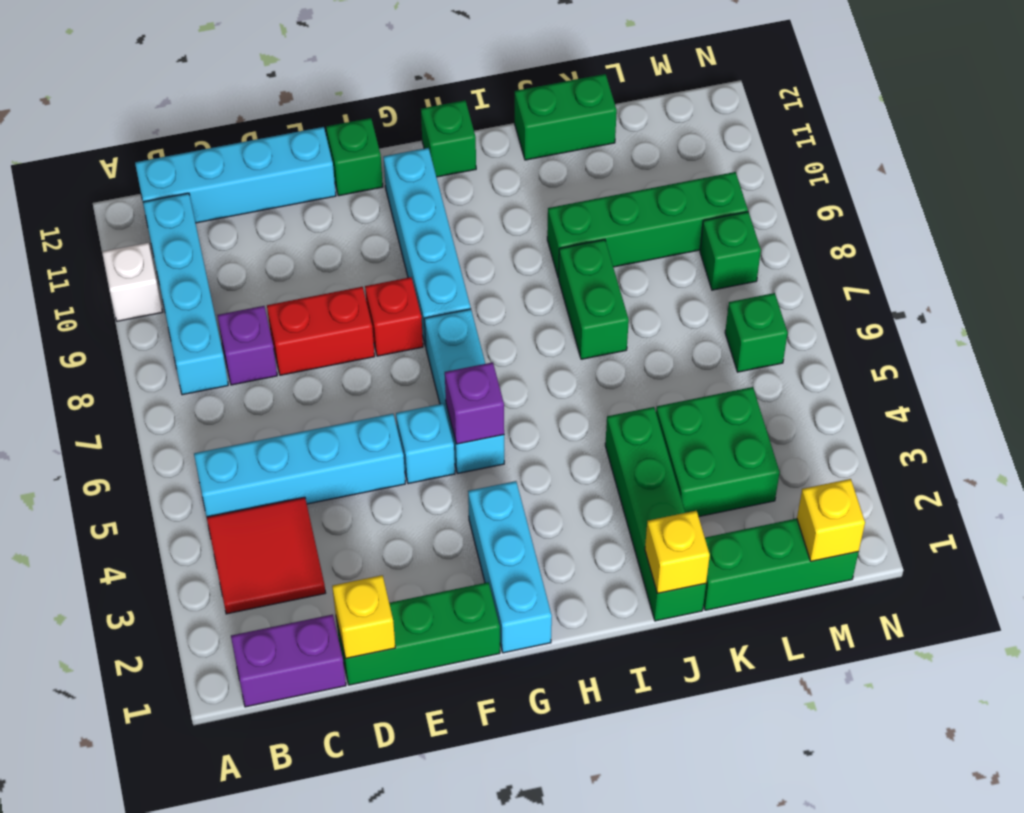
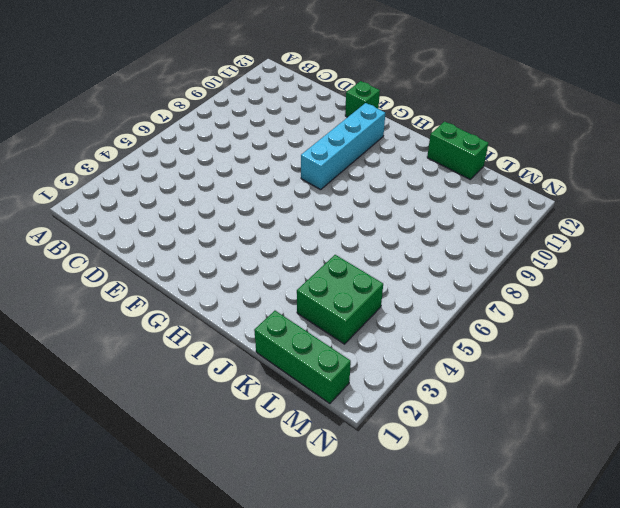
none -> white brick A10 level 1
none -> purple brick B1:C1 level 1
none -> red tile B3:C4 level 1

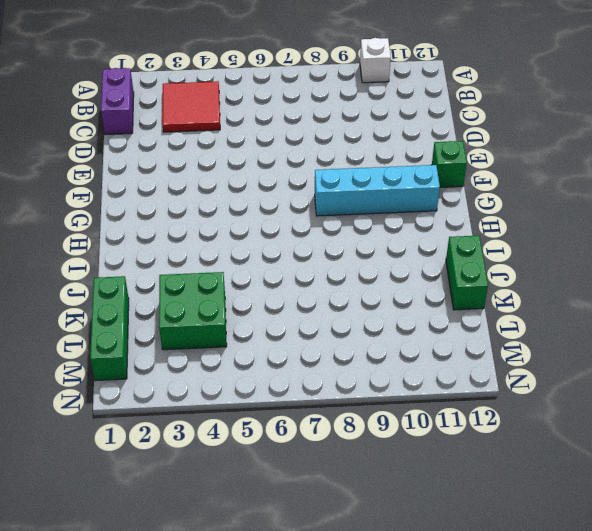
none -> cyan brick B5:E5 level 1
none -> cyan brick B8:B11 level 1
none -> cyan brick B12:E12 level 1

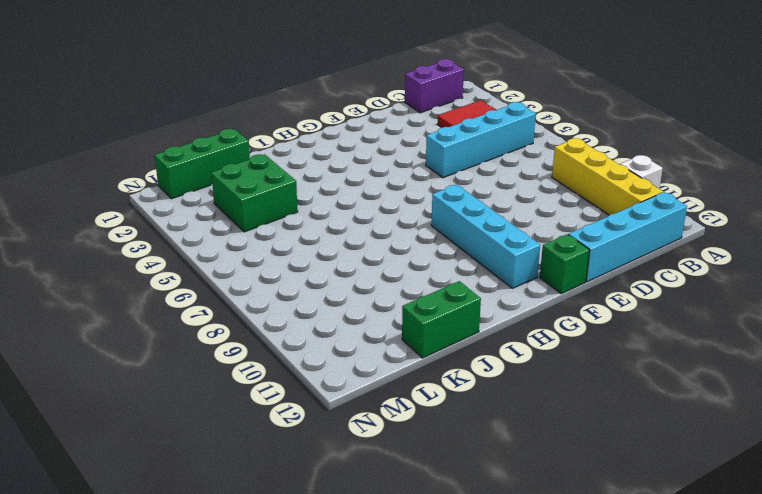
yellow brick B8:B11 level 1 -> cyan brick B8:B11 level 1
none -> purple brick C8 level 1
none -> green brick D1:F1 level 1
none -> red brick D8:E8 level 1

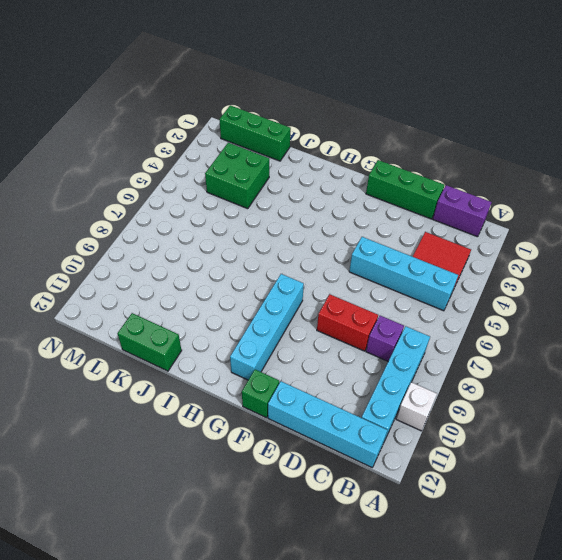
none -> cyan brick F5 level 1
none -> red brick F8 level 1
none -> cyan brick G1:G3 level 1

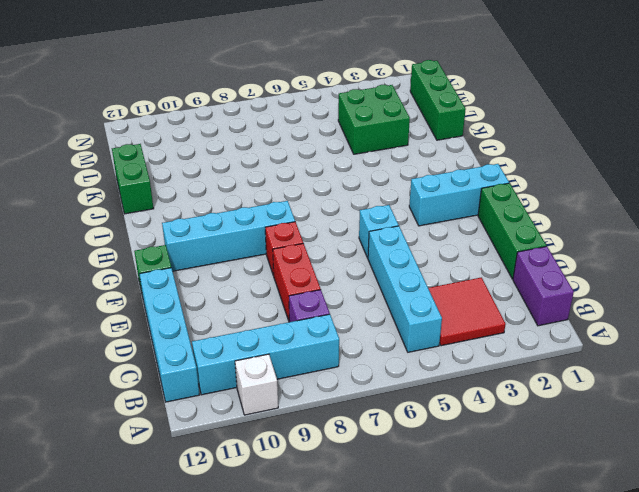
none -> cyan brick G5:G7 level 1
none -> green brick H12 level 1
none -> green brick J1:J4 level 1

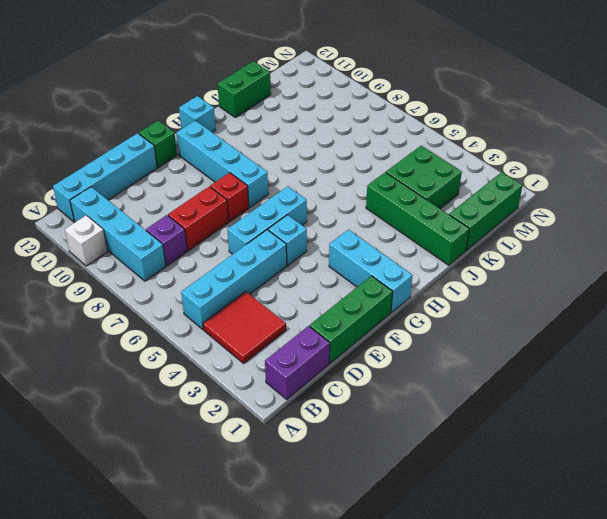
cyan brick E6:G6 level 1 -> cyan brick G5:G7 level 1
cyan brick H12 level 1 -> green brick H12 level 1
none -> green brick J7:J8 level 1
none -> green brick J9:M9 level 1
none -> green brick M6 level 1

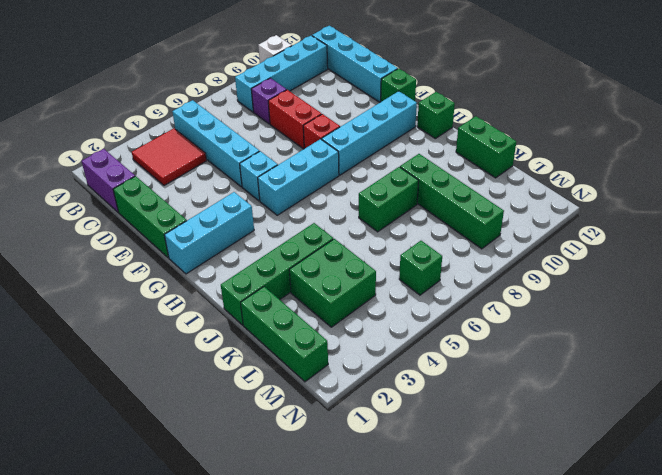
none -> green brick M8 level 1
none -> yellow brick D1 level 2
none -> purple brick G5 level 2

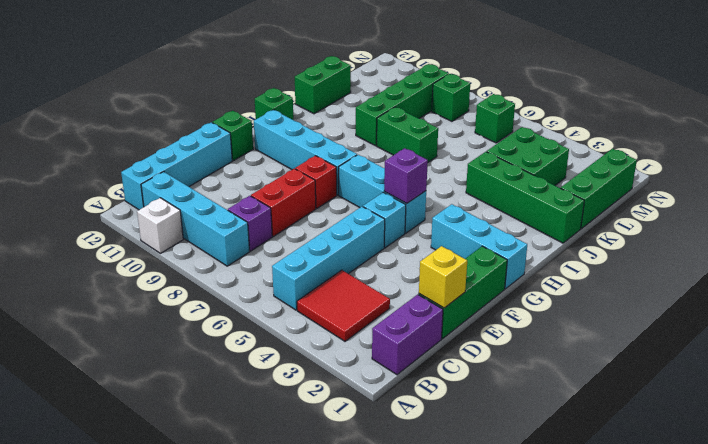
none -> yellow brick J1 level 2
none -> yellow brick M1 level 2

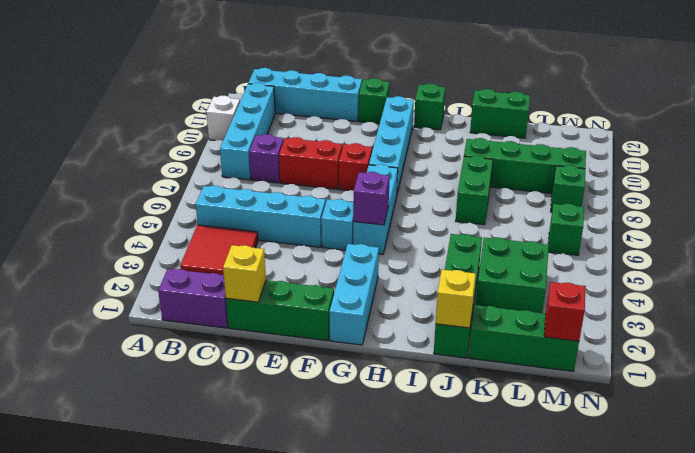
red brick M1 level 2 -> yellow brick M1 level 2

